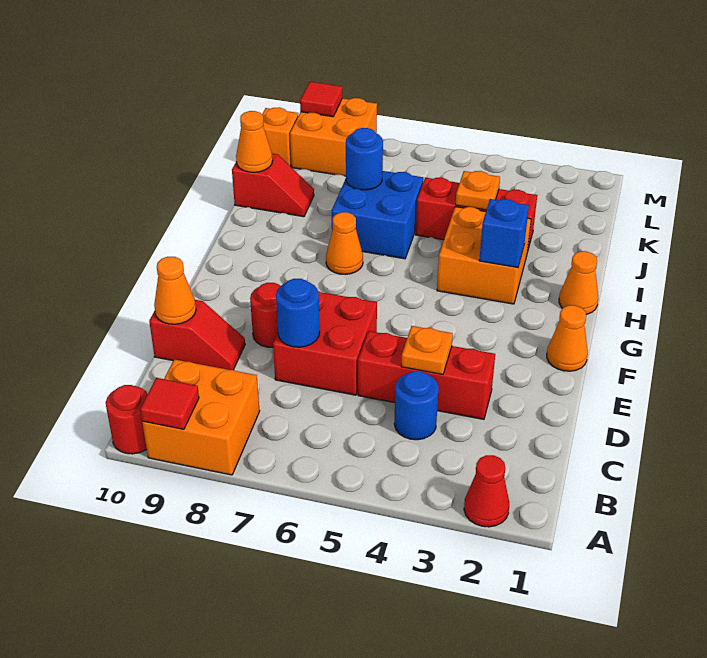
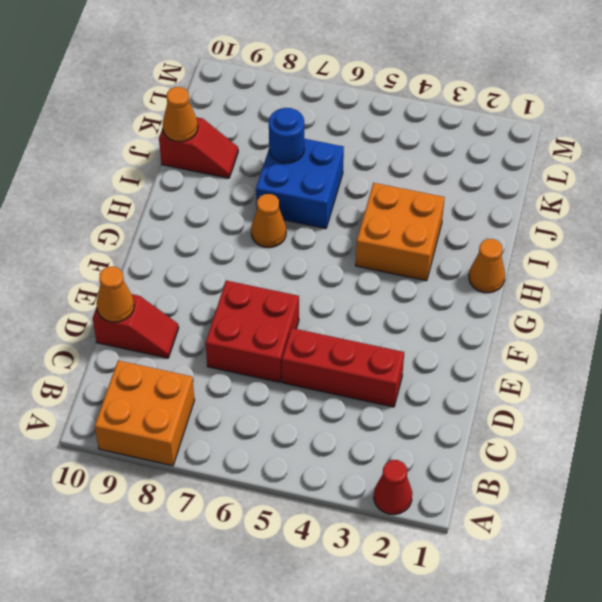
none -> red round brick A10 level 1
none -> blue round brick C4 level 1
none -> red round brick E8 level 1

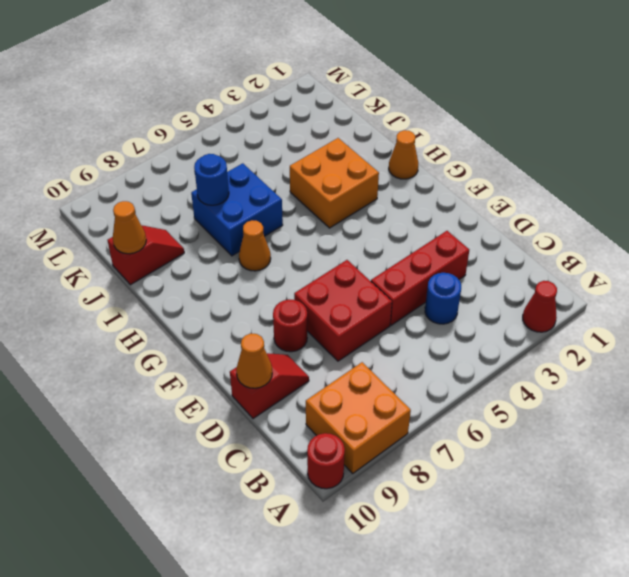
none -> orange cone F1 level 1
none -> red brick J3:J5 level 1
none -> orange brick L8:M9 level 1

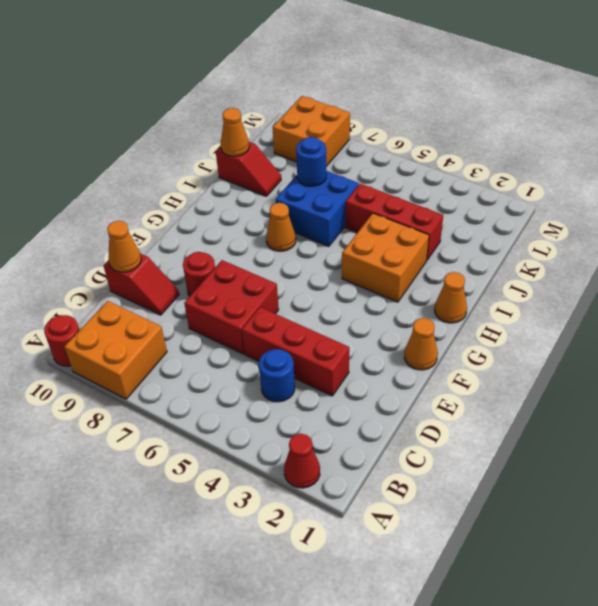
none -> orange brick L10 level 1
none -> red tile A9 level 2
none -> orange plate D4 level 2

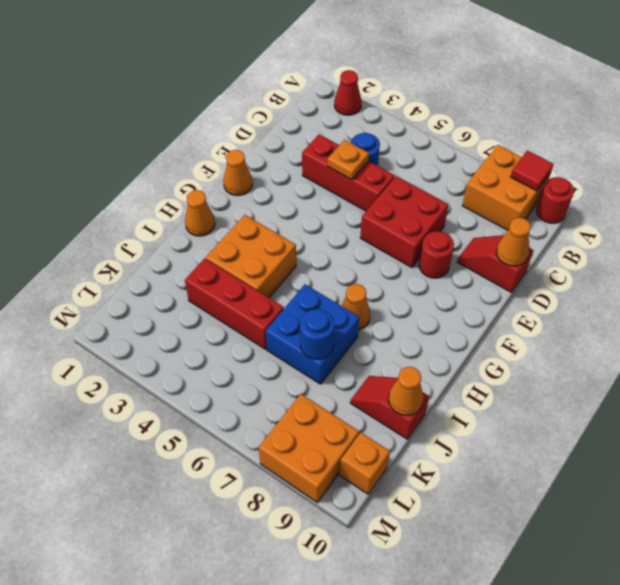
none -> blue round brick D7 level 2
none -> blue brick H3 level 2
none -> orange plate J4 level 2

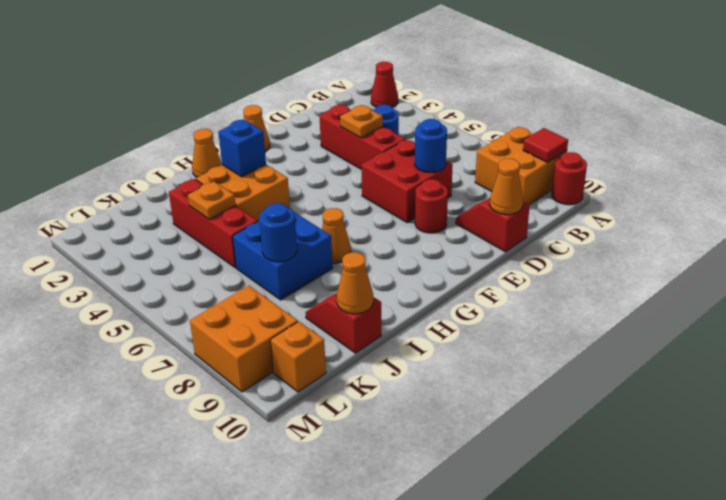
none -> red tile M9 level 2

